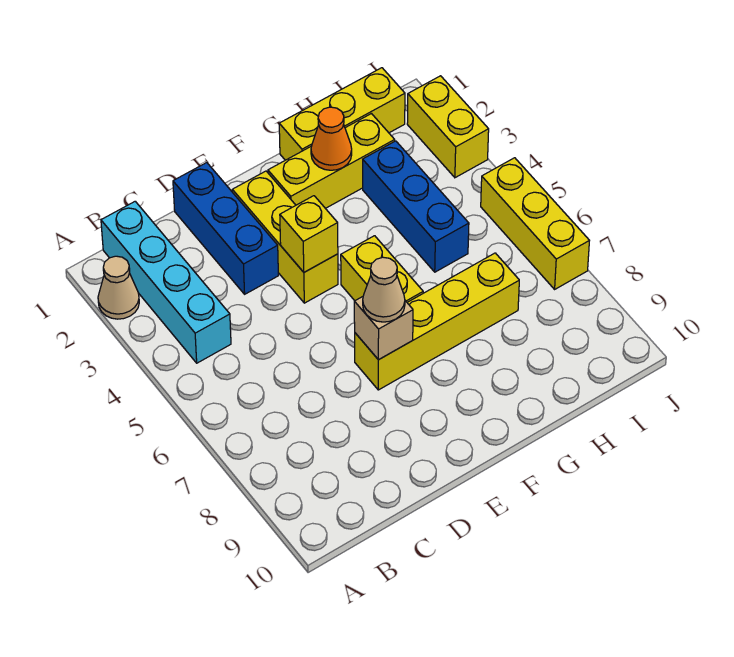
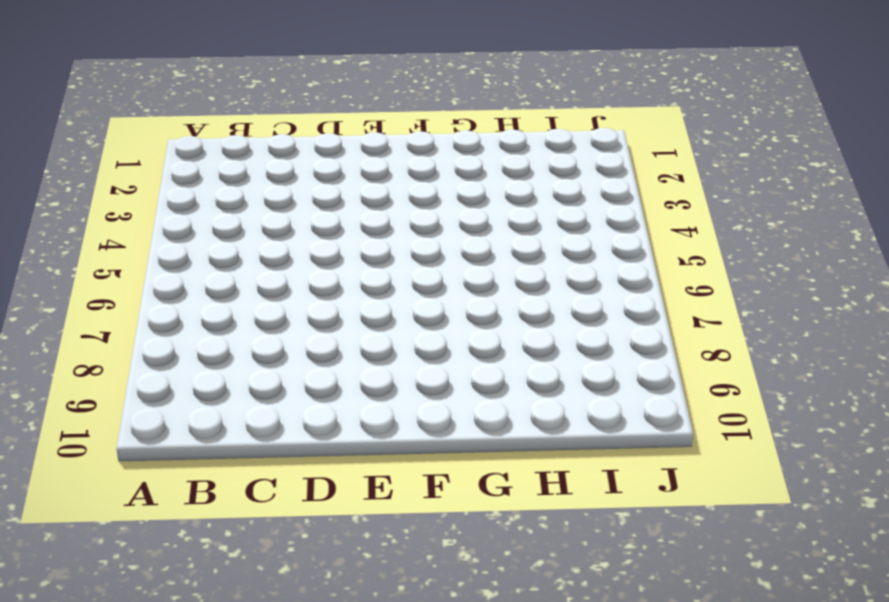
none -> tan cone A2 level 1
none -> cyan brick B1:B4 level 1
none -> blue brick D1:D3 level 1

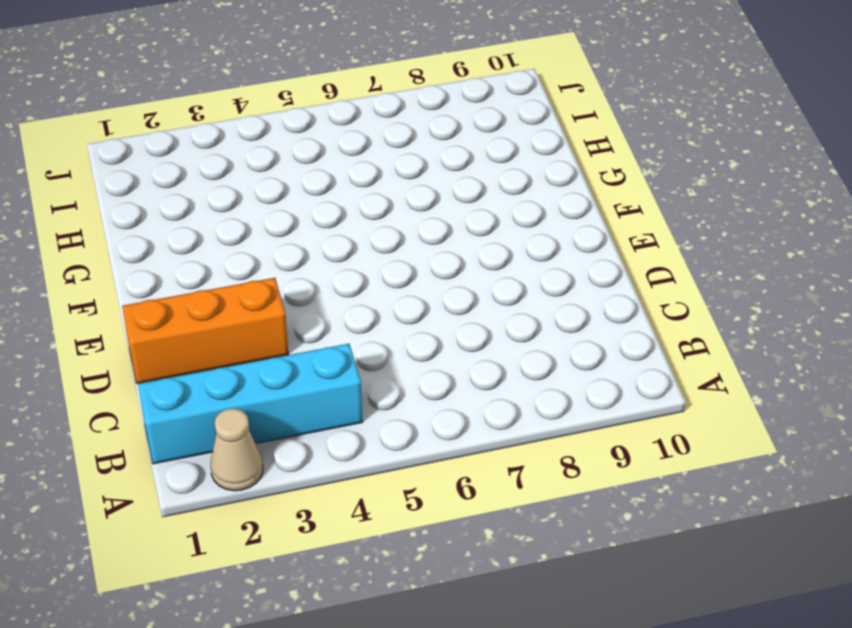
orange brick D1:D3 level 1 -> blue brick D1:D3 level 1
none -> yellow brick E2:E4 level 1
none -> yellow brick E7:H7 level 1
none -> yellow brick F2:H2 level 1

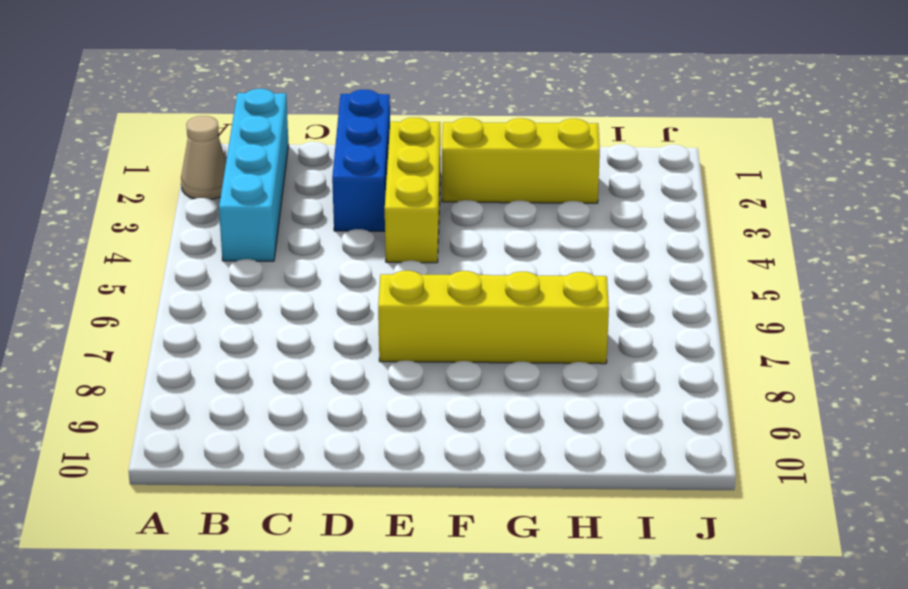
none -> yellow brick F5:F6 level 1
none -> yellow brick G1:I1 level 1
none -> blue brick H3:H5 level 1

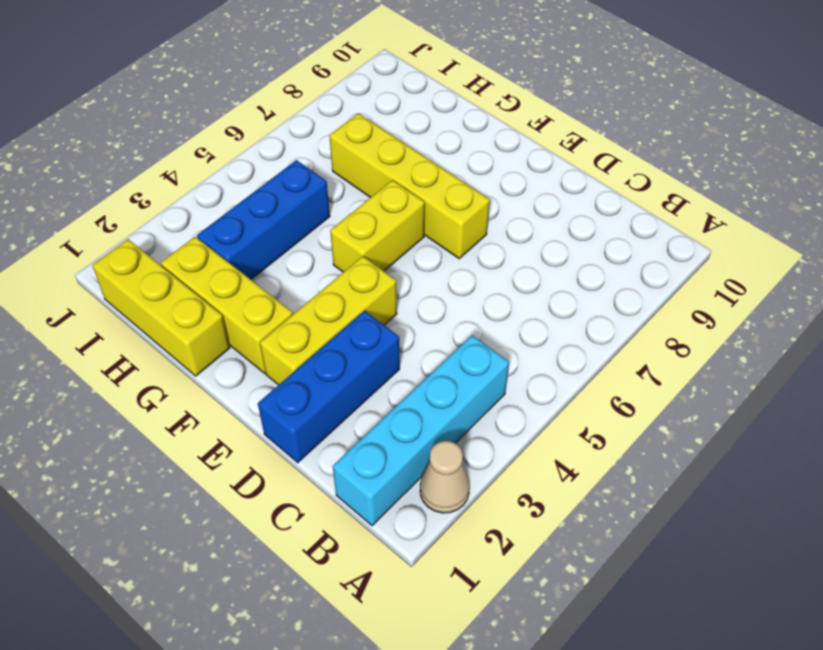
none -> yellow brick J2:J3 level 1
none -> yellow brick J5:J7 level 1
none -> yellow brick E4 level 2

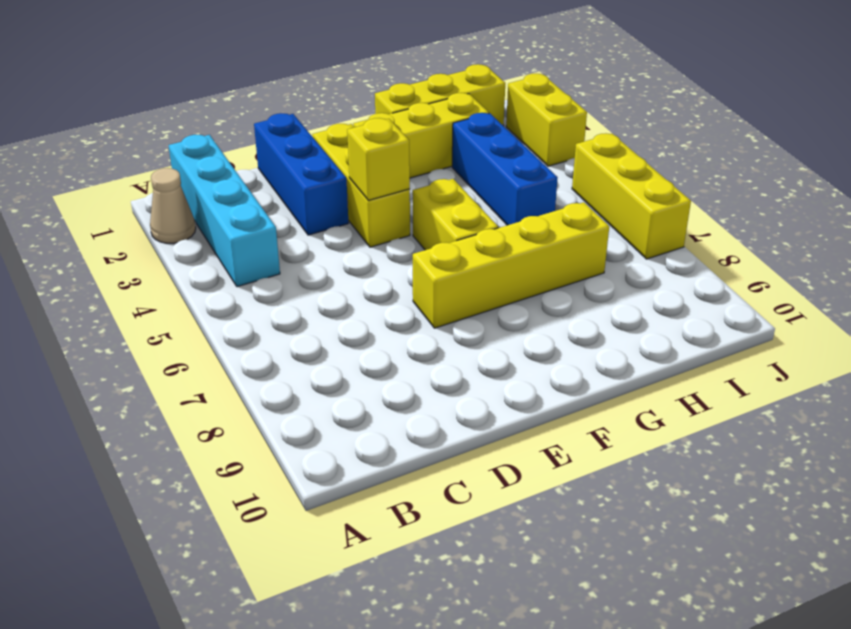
none -> tan brick E7 level 2
none -> orange cone G2 level 2
none -> tan cone E7 level 3

